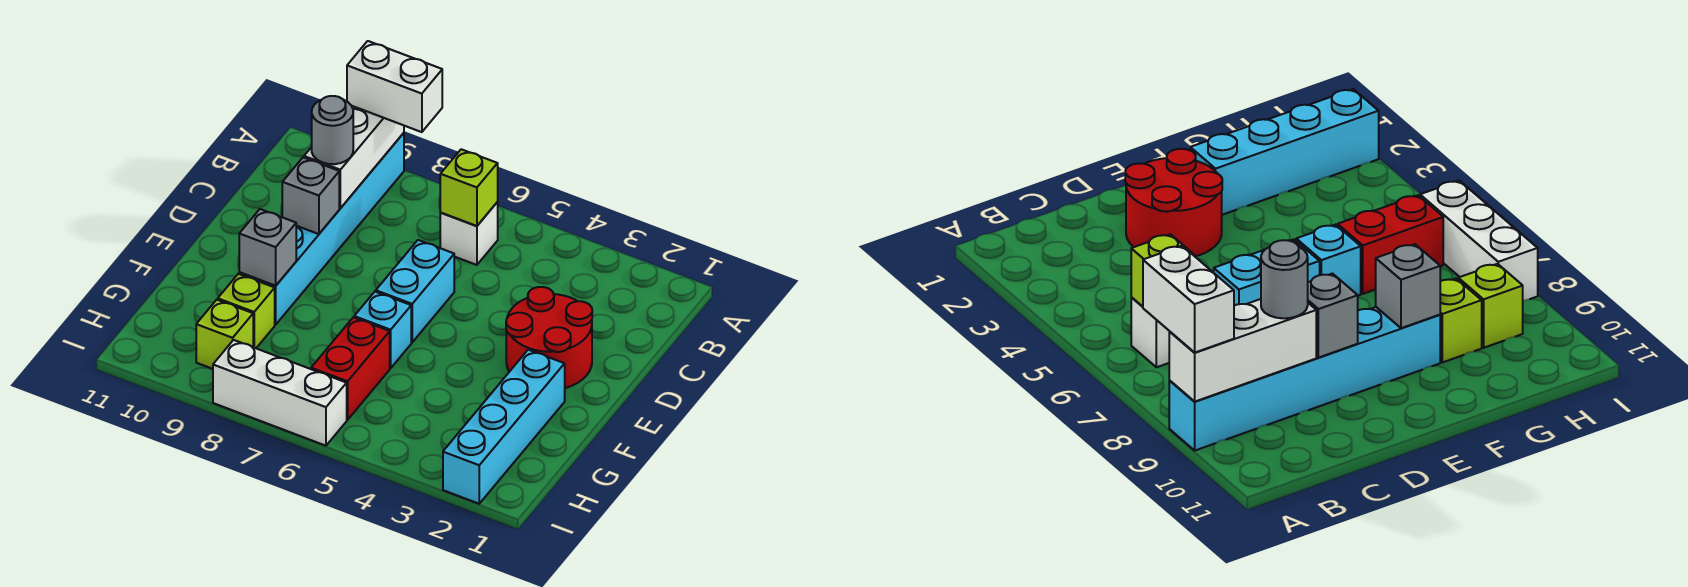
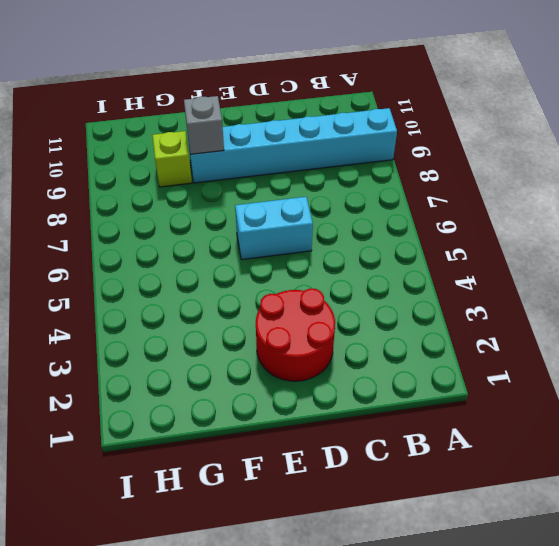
none -> white brick B6 level 1
none -> cyan brick F2:I2 level 1
none -> cyan brick F6 level 1

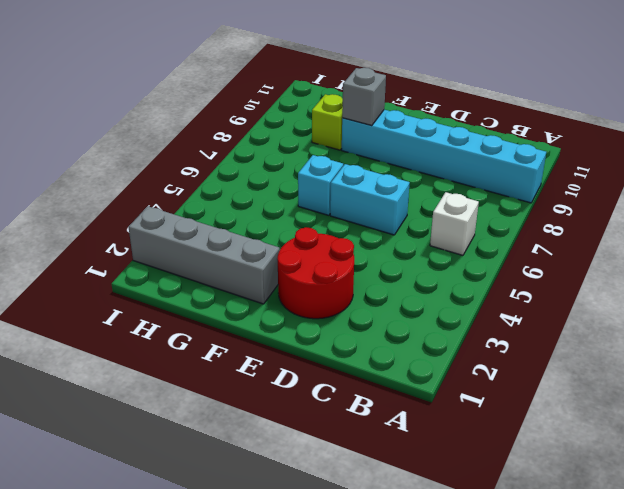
grey brick F2:I2 level 1 -> cyan brick F2:I2 level 1
none -> red brick G6:H6 level 1
none -> lime brick H9 level 1
none -> white brick I6:I8 level 1

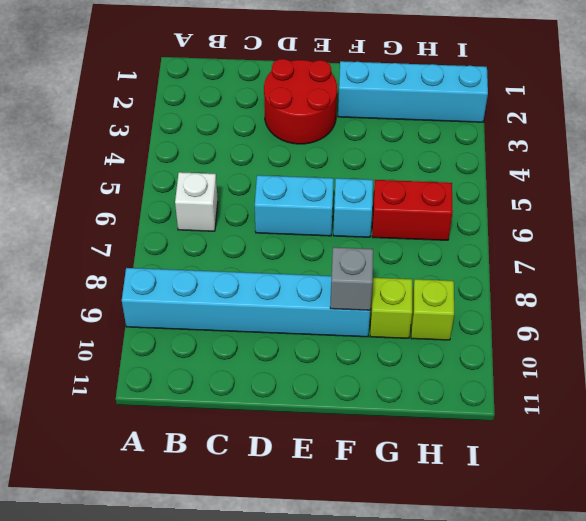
none -> white brick I6:I8 level 1
none -> white brick A9:C9 level 2
none -> lime brick B6 level 2

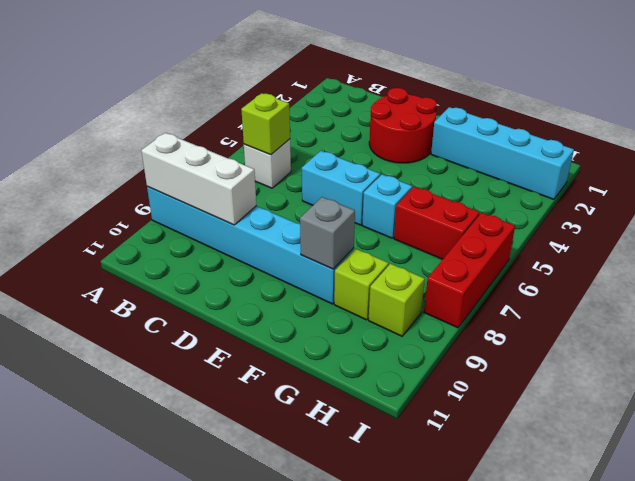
red brick I6:I8 level 1 -> white brick I6:I8 level 1
none -> grey brick D9 level 2
none -> white brick A8:A9 level 3
none -> grey round brick C9 level 3

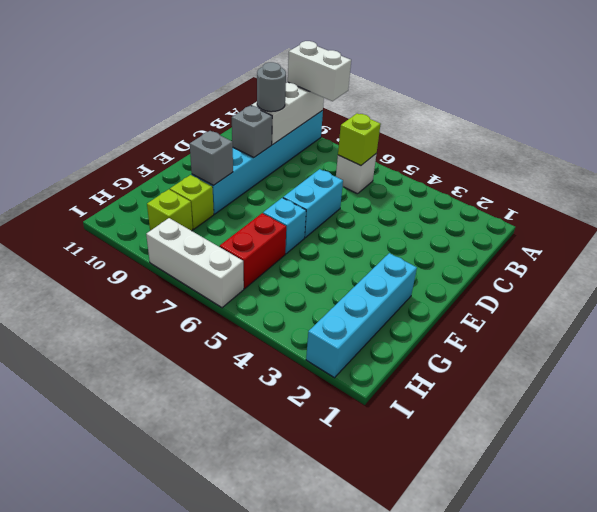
none -> red round brick D2:E3 level 1

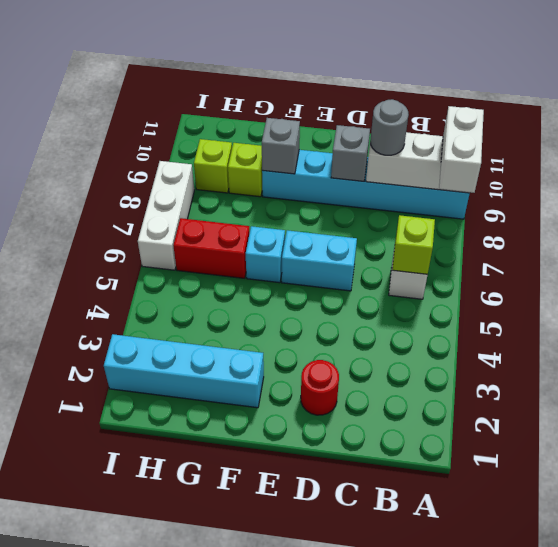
red round brick D2 level 1 -> red round brick D2:E3 level 1

